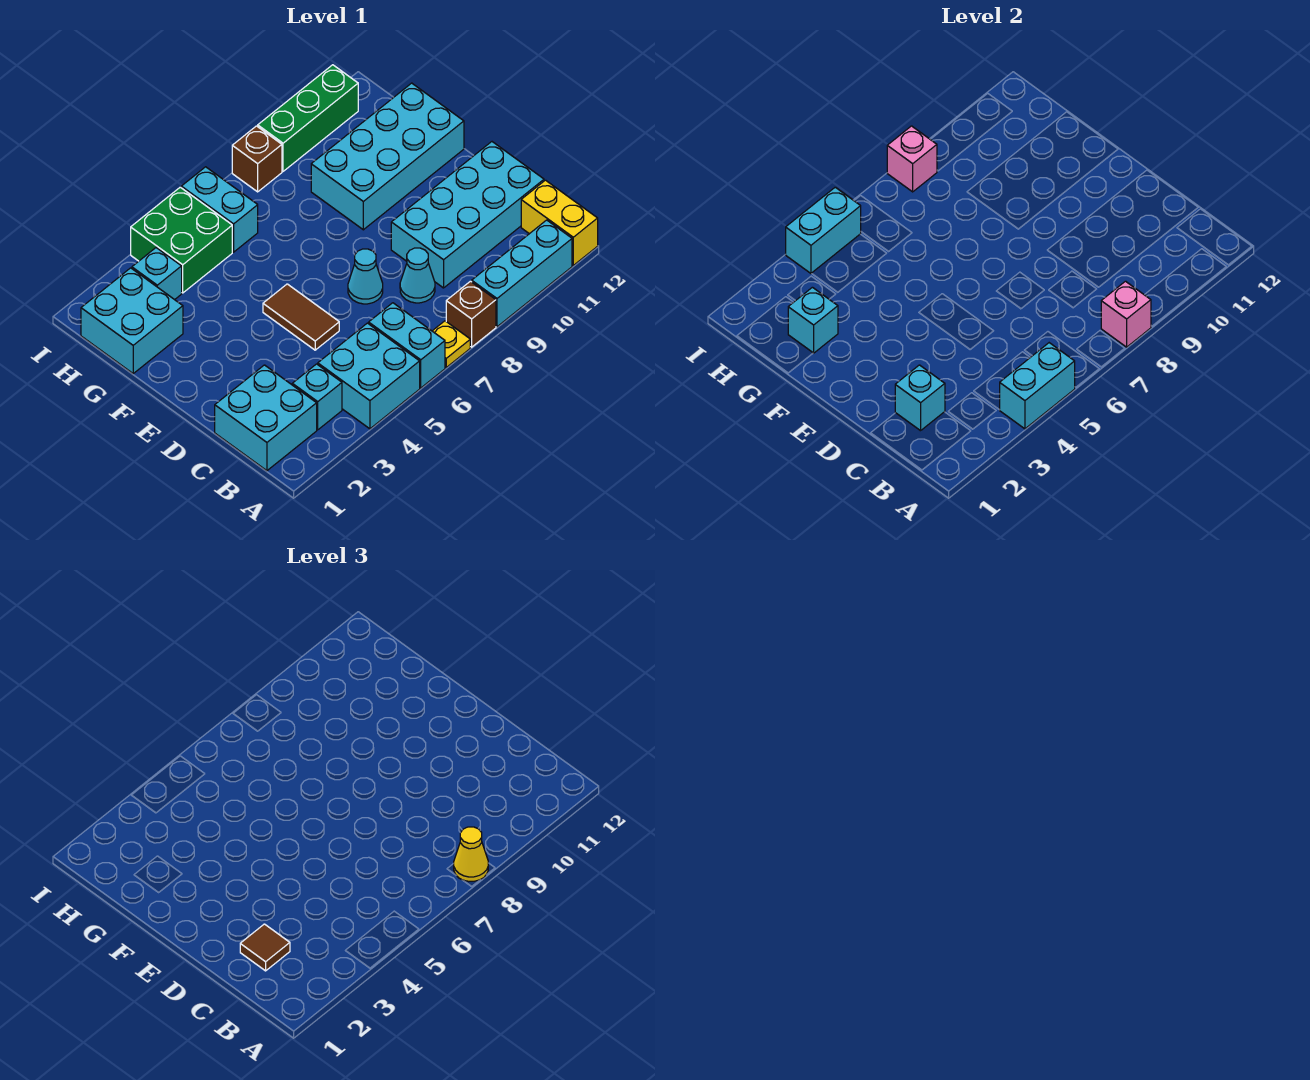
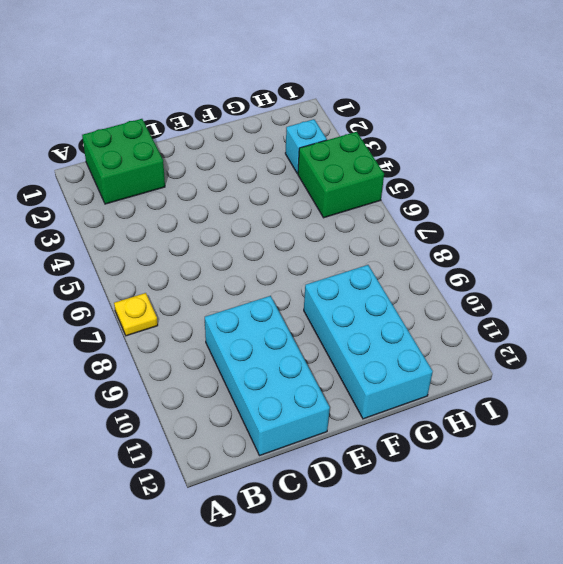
green brick B1:C2 level 1 -> cyan brick B1:C2 level 1
none -> cyan brick A4:B5 level 1
none -> cyan brick A6:B6 level 1
none -> brown brick A8 level 1

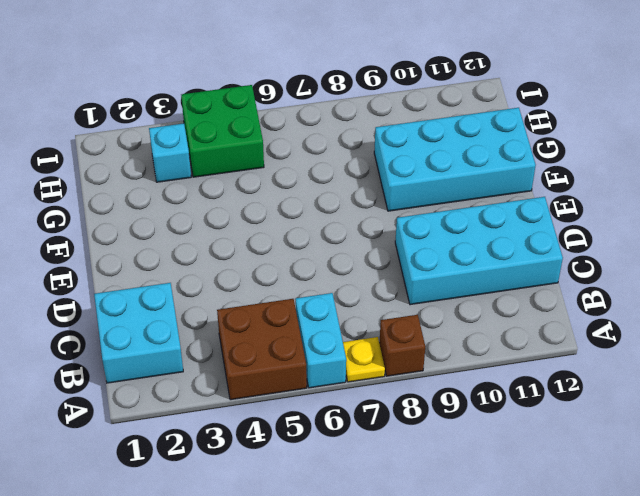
brown brick A4:B5 level 1 -> cyan brick A4:B5 level 1
none -> cyan brick A9:A11 level 1
none -> yellow brick A12:B12 level 1
none -> cyan brick B3 level 1

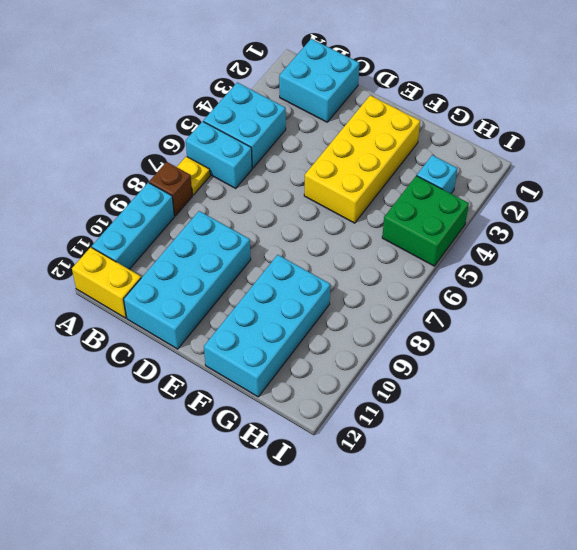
yellow brick E2:F5 level 1 -> brown tile D5:E5 level 1
none -> cyan brick B3 level 1
none -> cyan cone C8 level 1
none -> cyan cone D7 level 1

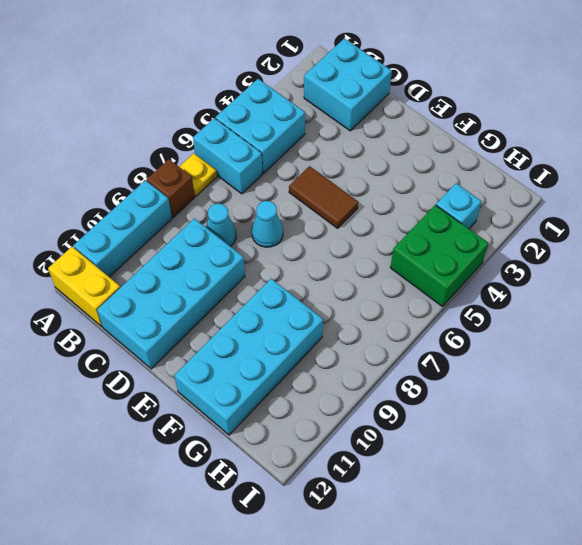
none -> cyan brick B3 level 1
none -> cyan brick G1:H2 level 1
none -> cyan brick H6:I6 level 1

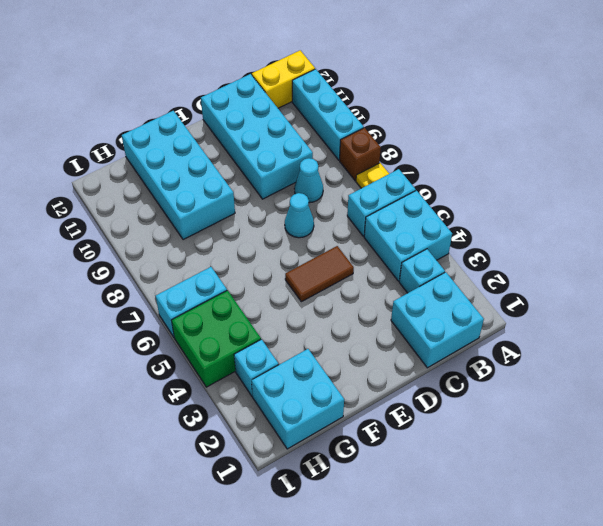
none -> brown brick I8 level 1
none -> green brick I9:I11 level 1
none -> cyan brick A4:A5 level 2

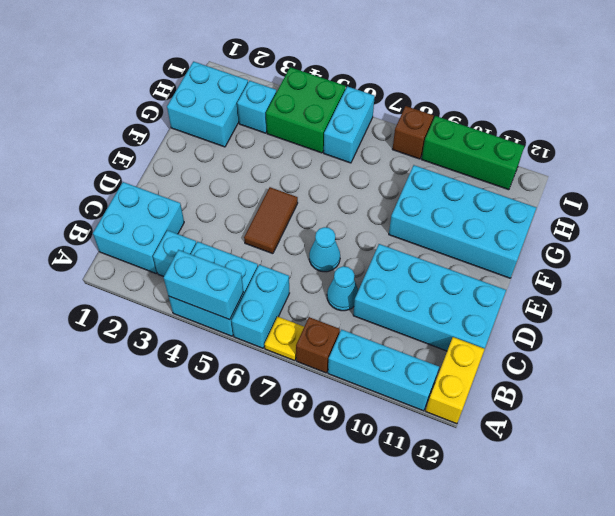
none -> pink brick A8 level 2
none -> cyan brick C2 level 2
none -> cyan brick G2 level 2

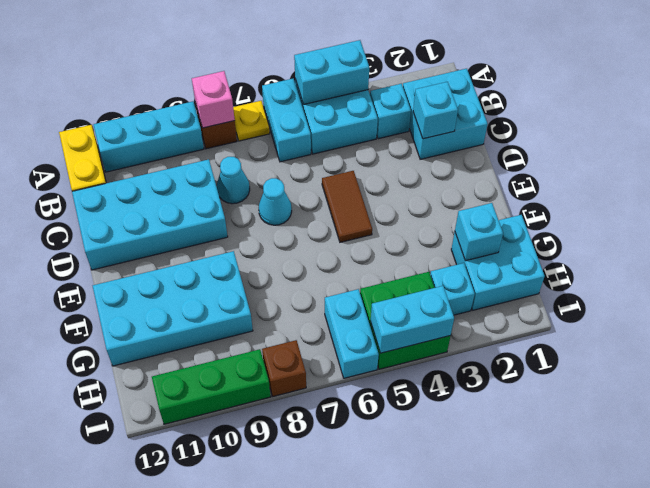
none -> pink brick I8 level 2
none -> yellow cone A8 level 3
none -> brown tile C2 level 3

